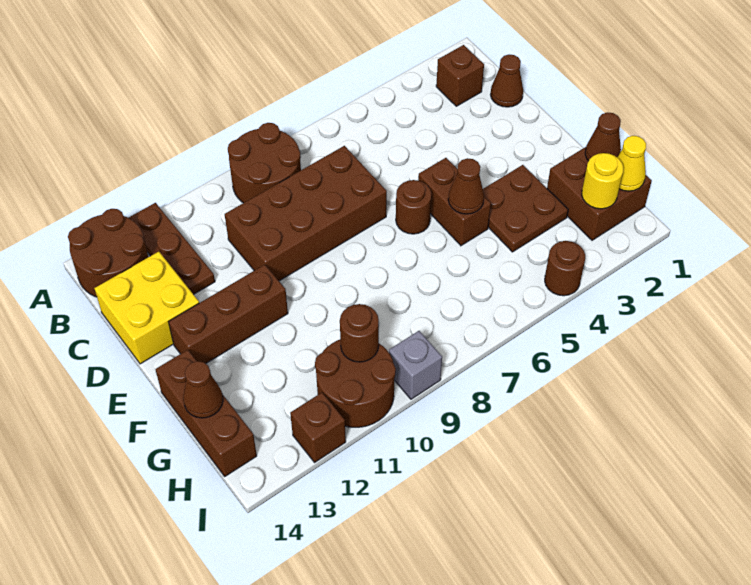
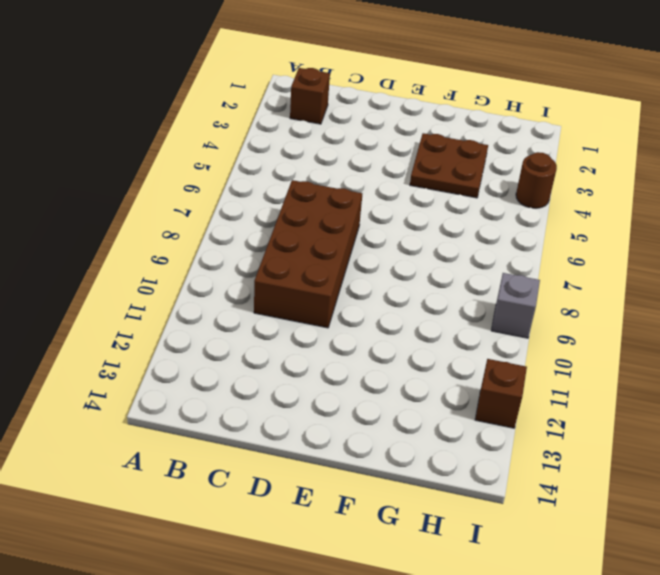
none -> brown round brick A8:B9 level 1
none -> brown plate A12:C12 level 1
none -> brown round brick A13:B14 level 1

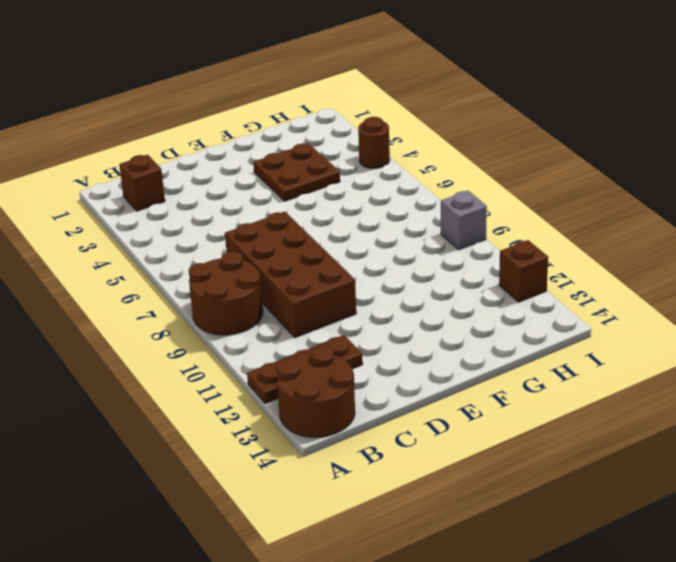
none -> brown cone C1 level 1
none -> yellow brick C13:D14 level 1
none -> brown brick E5:F5 level 1

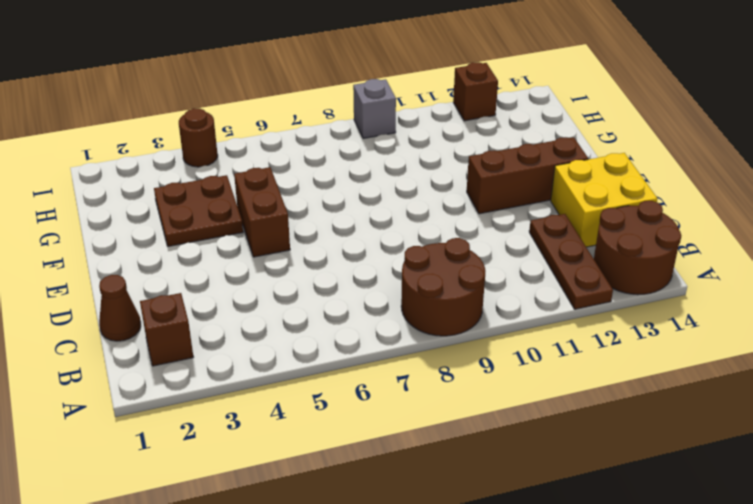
none -> brown brick C7:D10 level 1
none -> brown round brick E6 level 1
none -> brown brick F14:H14 level 1

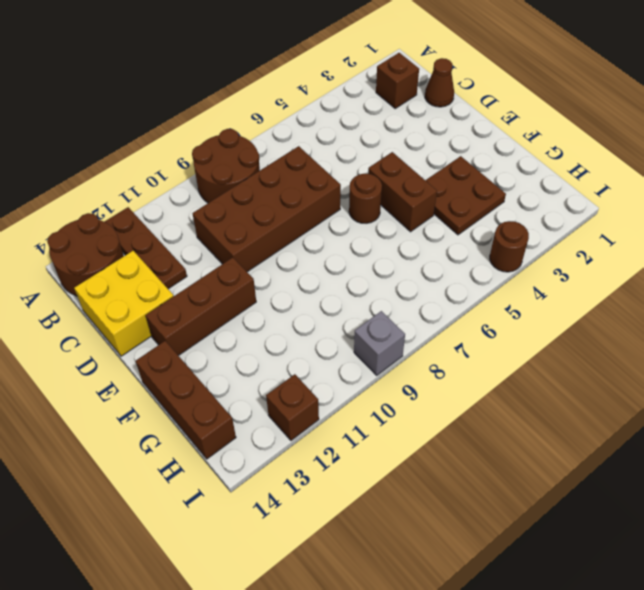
none -> brown brick G1:H2 level 1
none -> brown round brick H10:I11 level 1
none -> brown cone F5 level 2

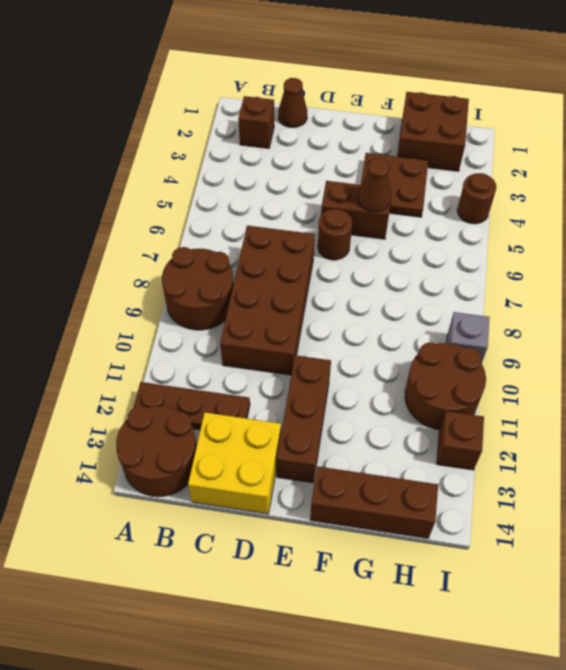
none -> brown cone G1 level 2
none -> brown cone G14 level 2
none -> yellow cone H1 level 2

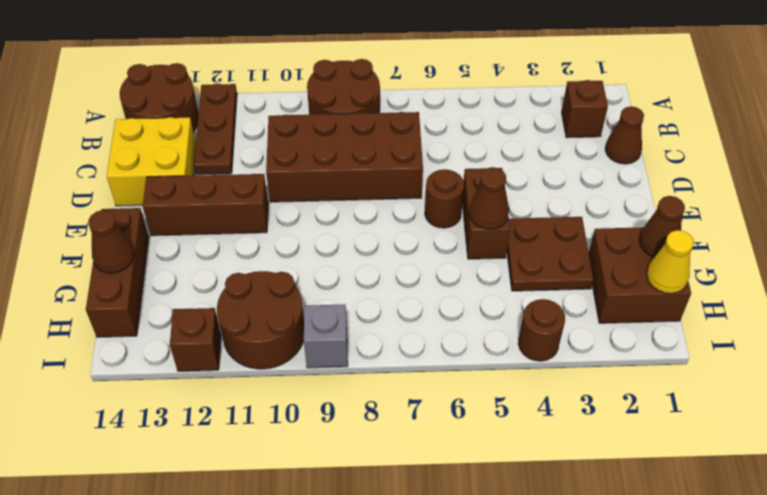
none -> yellow round brick H2 level 2
none -> brown round brick H10 level 2

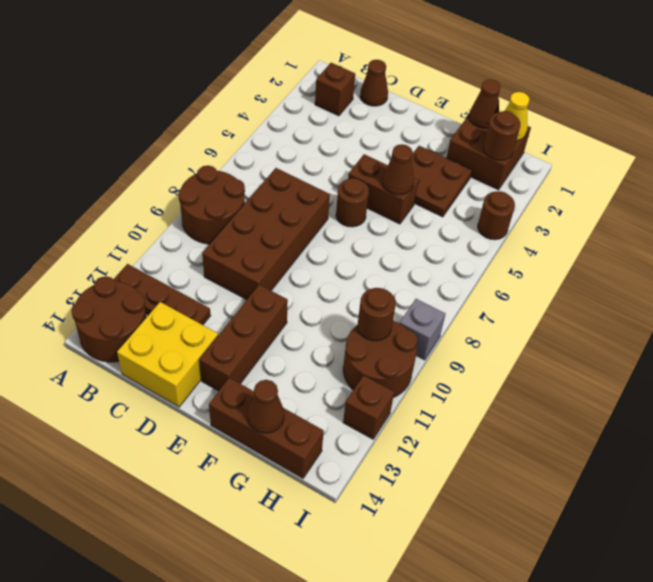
brown round brick H2 level 2 -> yellow round brick H2 level 2

